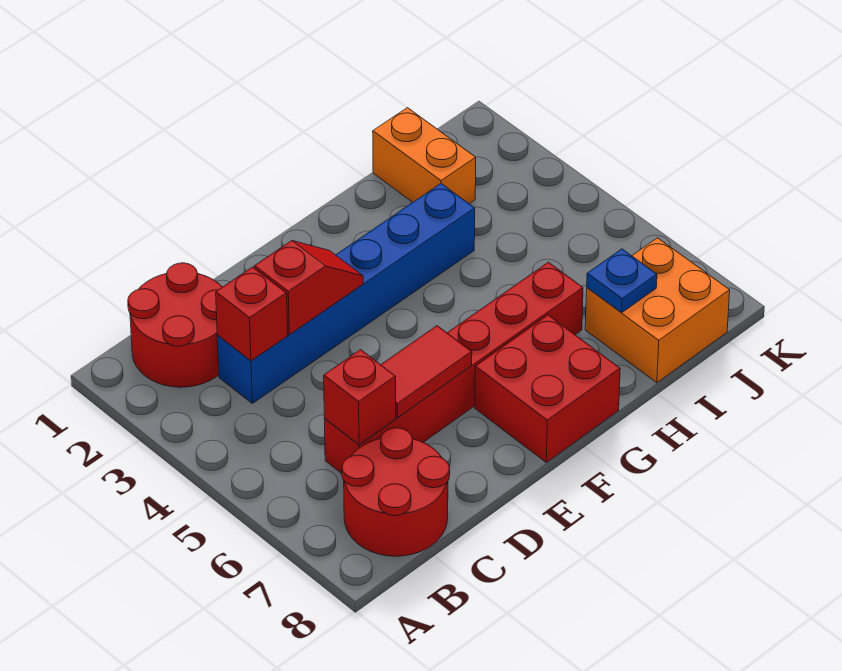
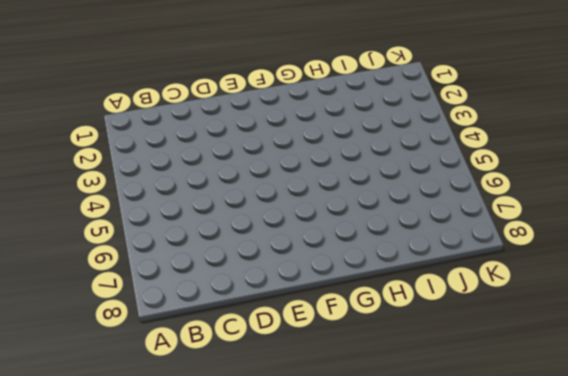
none -> red round brick B1:C2 level 1
none -> red round brick B7:C8 level 1
none -> blue brick C3:H3 level 1

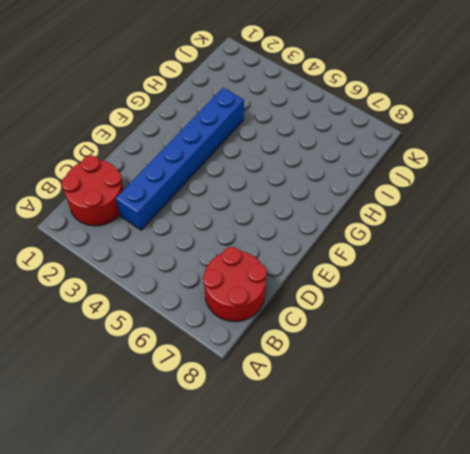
none -> red brick C6:H6 level 1
none -> red brick F7:G8 level 1
none -> orange brick I1:I2 level 1

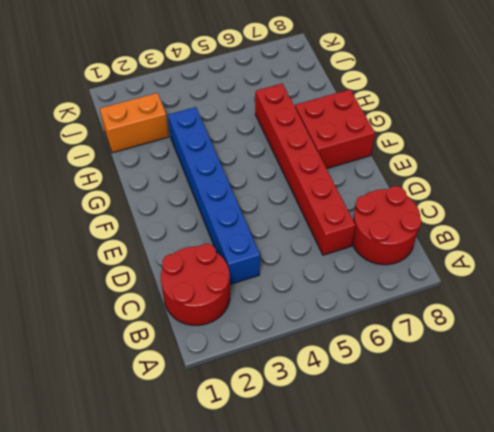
none -> orange brick I7:J8 level 1
none -> red brick C3 level 2
none -> red brick C6 level 2

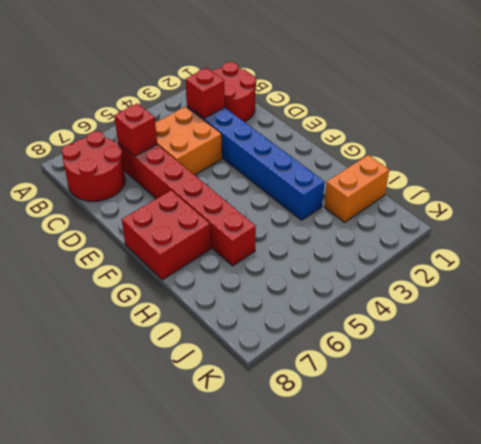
orange brick C4:D5 level 1 -> orange brick I7:J8 level 1
none -> red slope D3:E3 level 2 top D
none -> red tile D6:E6 level 2
none -> blue plate I7 level 2

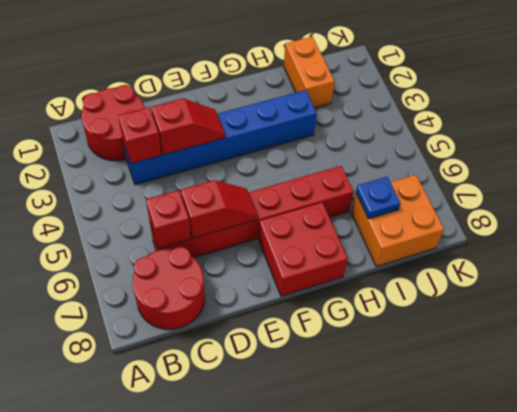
red slope D6:E6 level 2 top D -> red tile D6:E6 level 2

